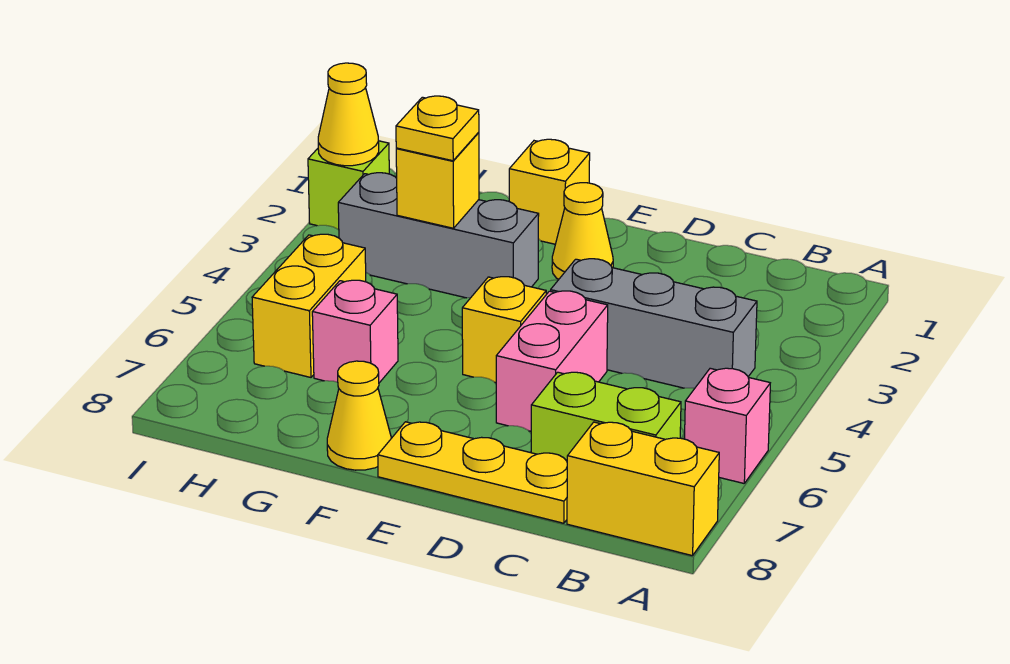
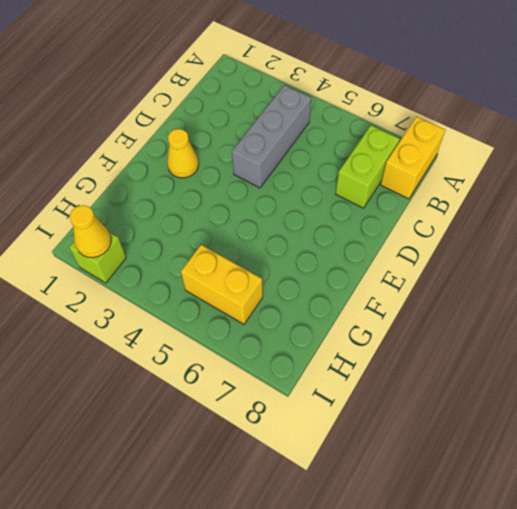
none -> pink brick A6 level 1
none -> yellow plate C8:E8 level 1
none -> pink brick D5:D6 level 1

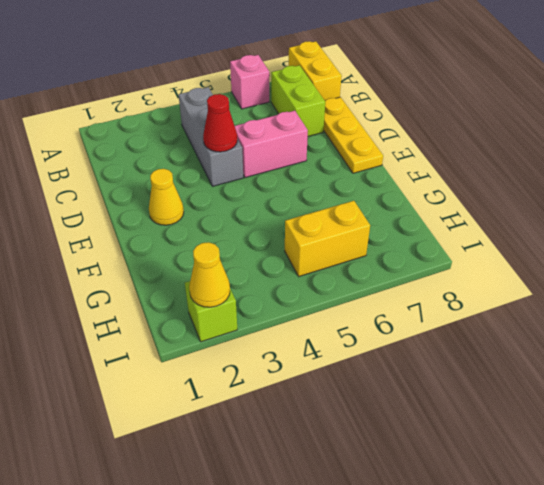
red cone D4 level 2 -> none
none -> yellow brick E5 level 1
none -> yellow brick F1 level 1
none -> grey brick F3:H3 level 1

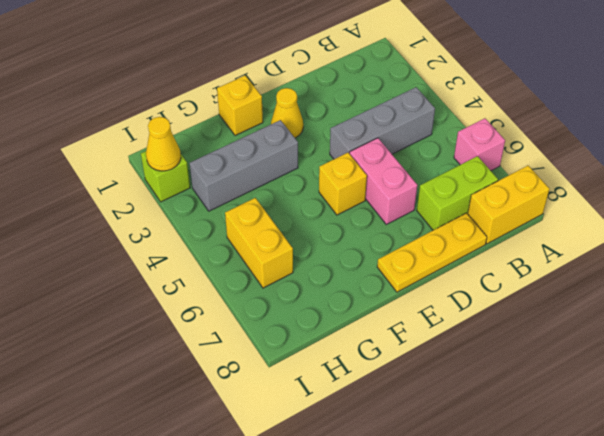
none -> yellow cone F8 level 1
none -> pink brick G6 level 1
none -> yellow brick G3 level 2

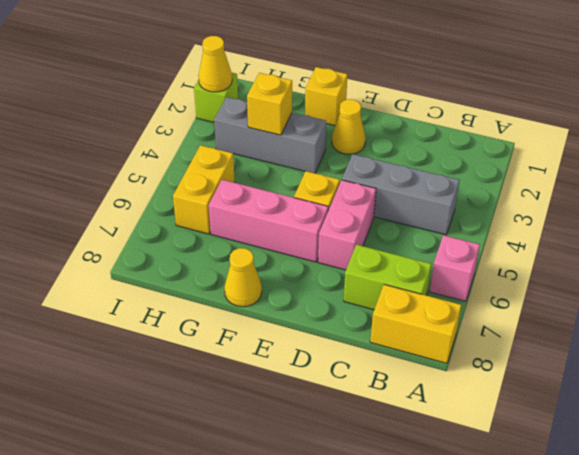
pink brick E6:G6 level 1 -> pink brick G6 level 1
none -> yellow plate C8:E8 level 1
none -> yellow plate G3 level 3

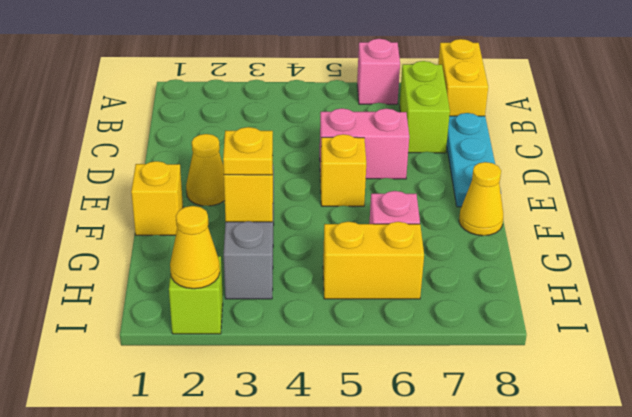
cyan plate C8:E8 level 1 -> yellow plate C8:E8 level 1
none -> grey brick B4:D4 level 1

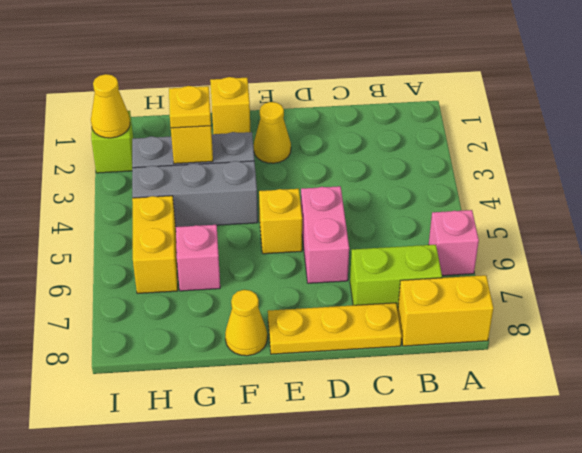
grey brick F4:H4 level 1 -> grey brick B4:D4 level 1

